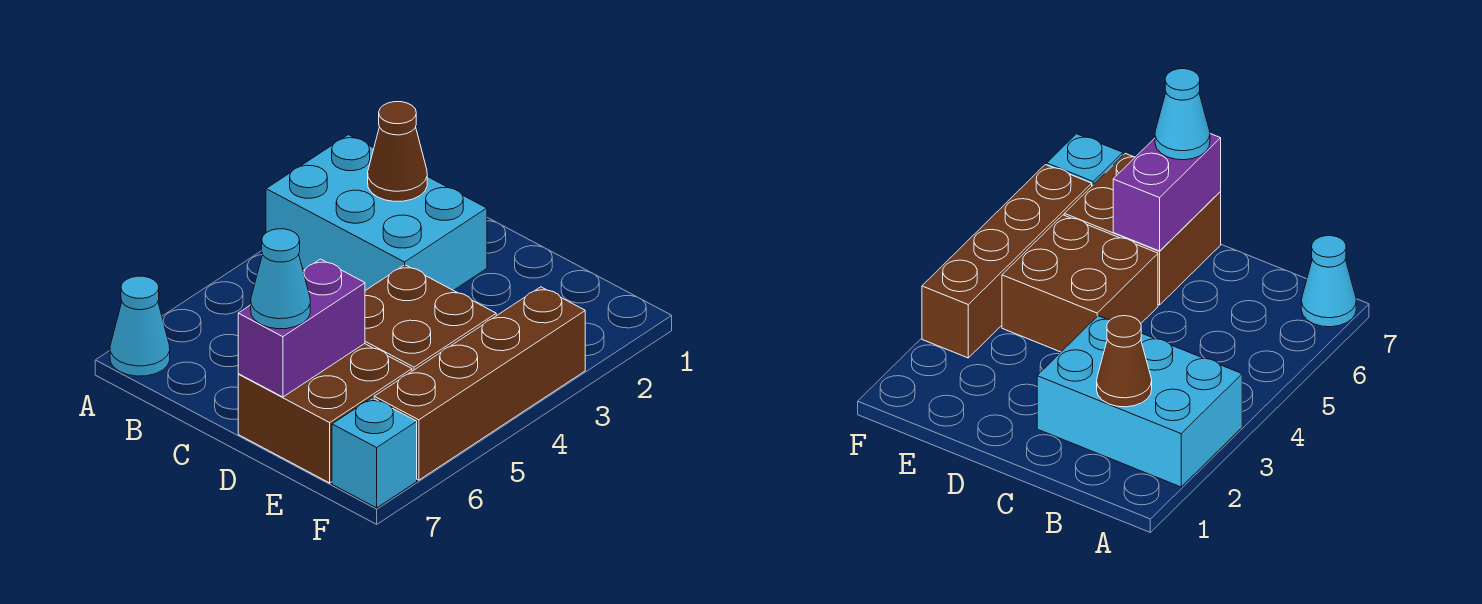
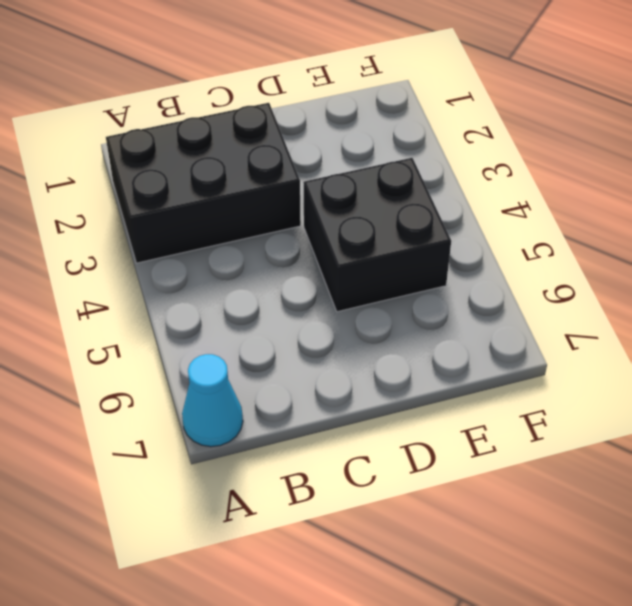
black brick A2:C3 level 1 -> cyan brick A2:C3 level 1
black brick D4:E5 level 1 -> brown brick D4:E5 level 1
none -> brown brick D6:E7 level 1
none -> brown brick F3:F6 level 1

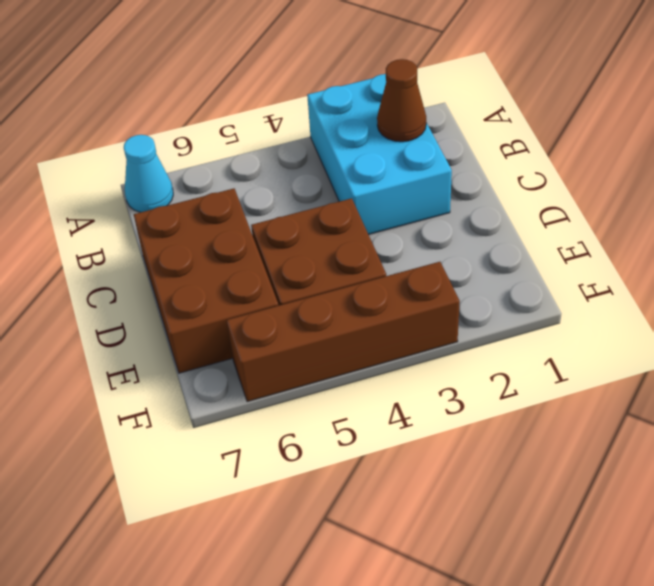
brown brick C6:E7 level 1 -> brown brick D6:E7 level 1
none -> cyan brick F7 level 1
none -> purple brick D6:D7 level 2

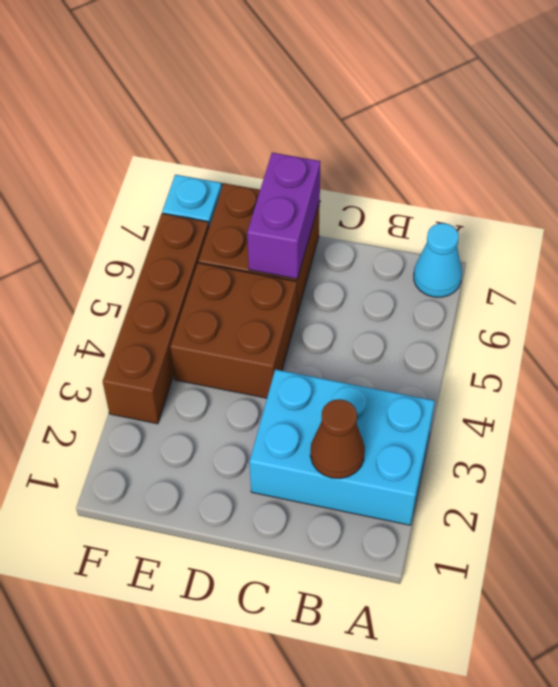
none -> cyan cone D7 level 3

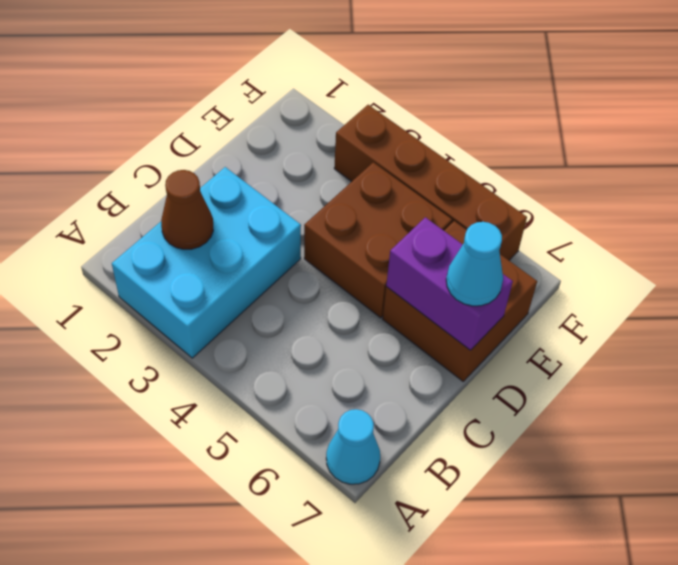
none -> cyan brick F7 level 1

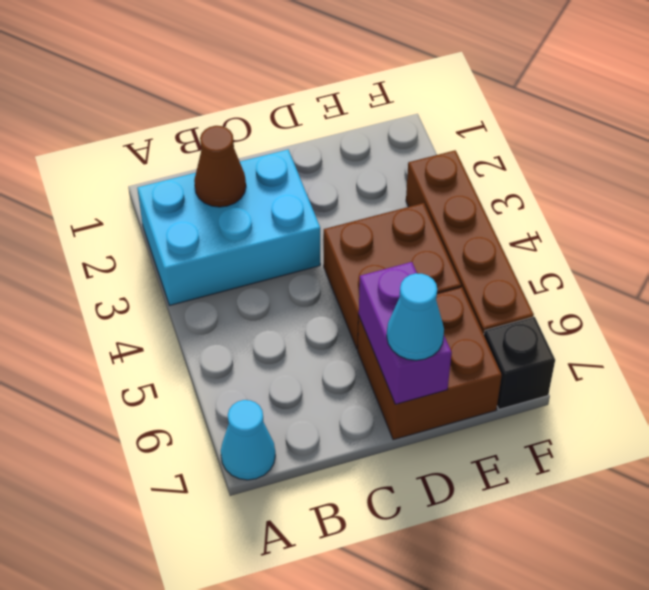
black brick F7 level 1 -> cyan brick F7 level 1

